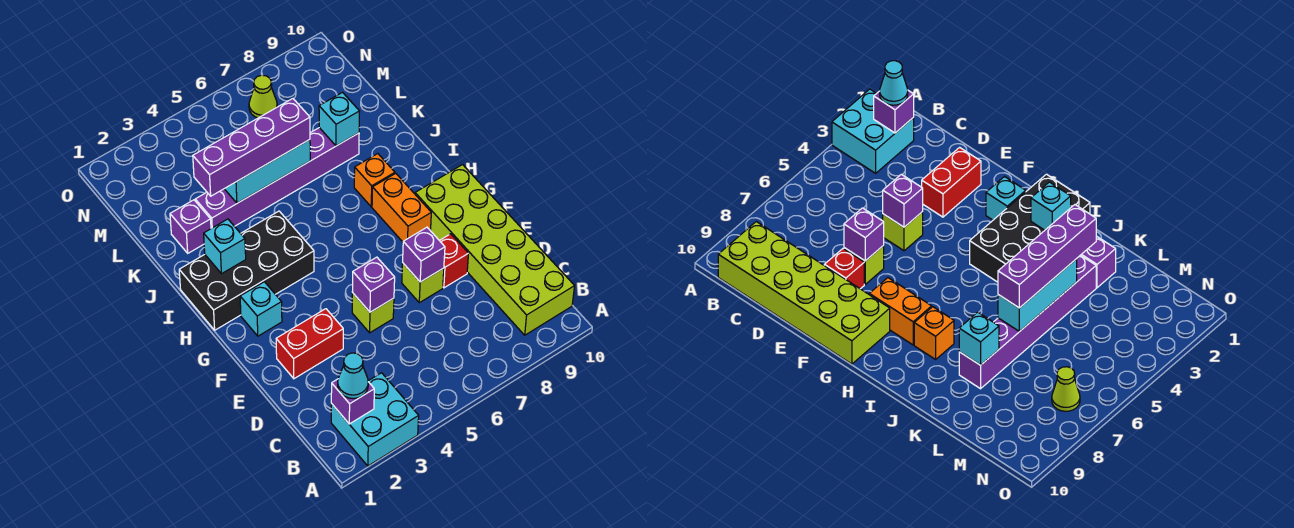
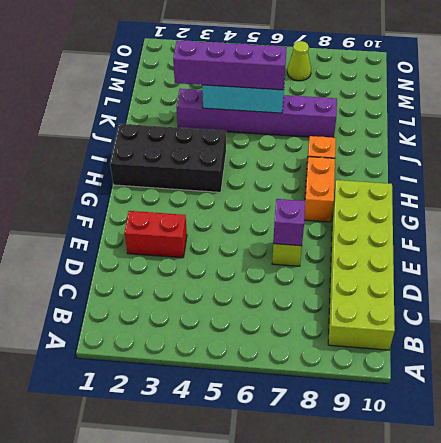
none -> cyan brick A2:B3 level 1
none -> lime brick E5 level 1
none -> red brick E8 level 1

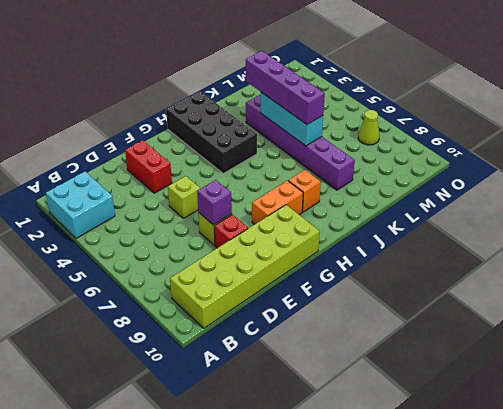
none -> cyan brick G2 level 1
none -> purple brick K2 level 1
none -> purple brick B2 level 2

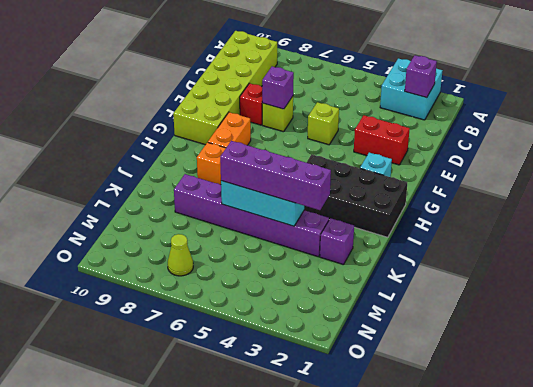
none -> purple brick E5 level 2
none -> cyan brick I2 level 2
none -> cyan brick K8 level 2

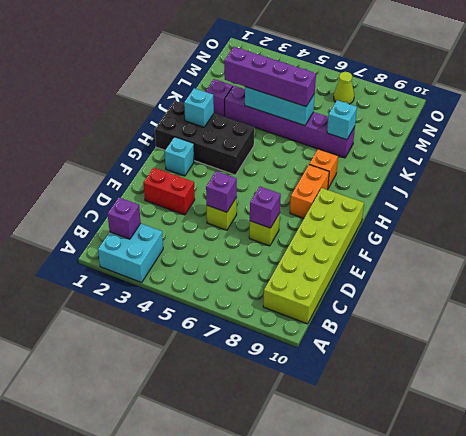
none -> red brick E8 level 1
none -> cyan cone B2 level 3

